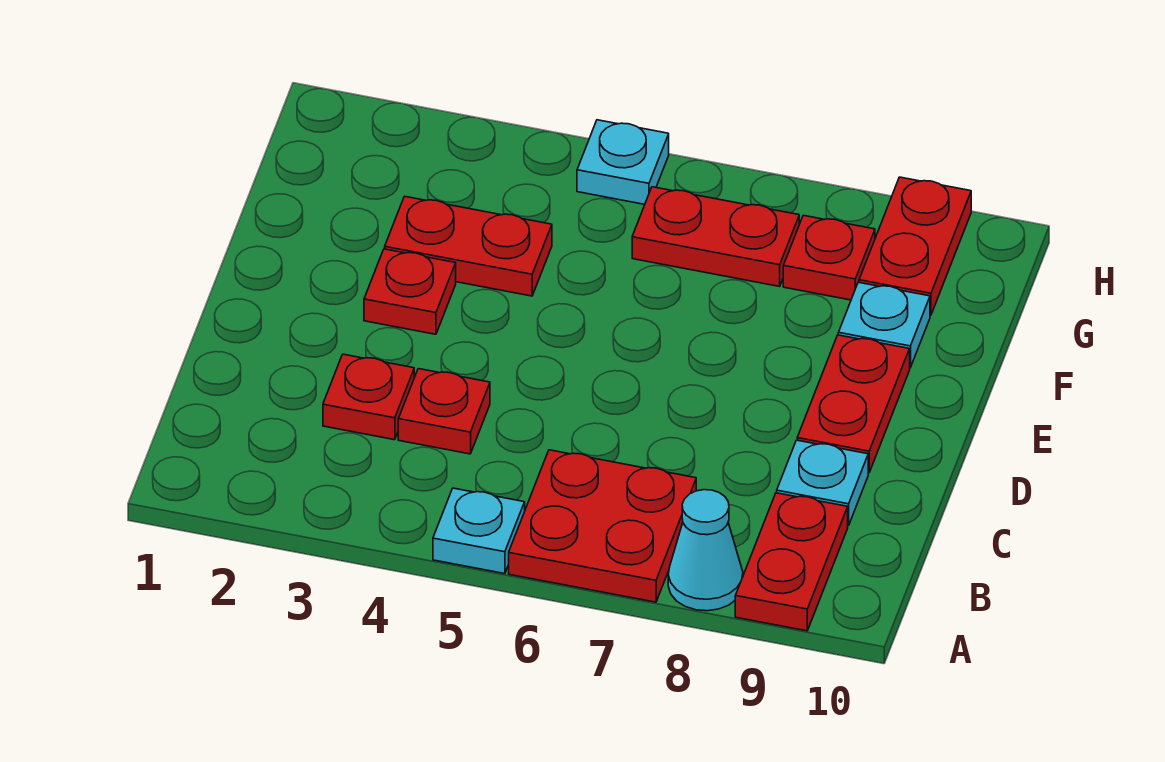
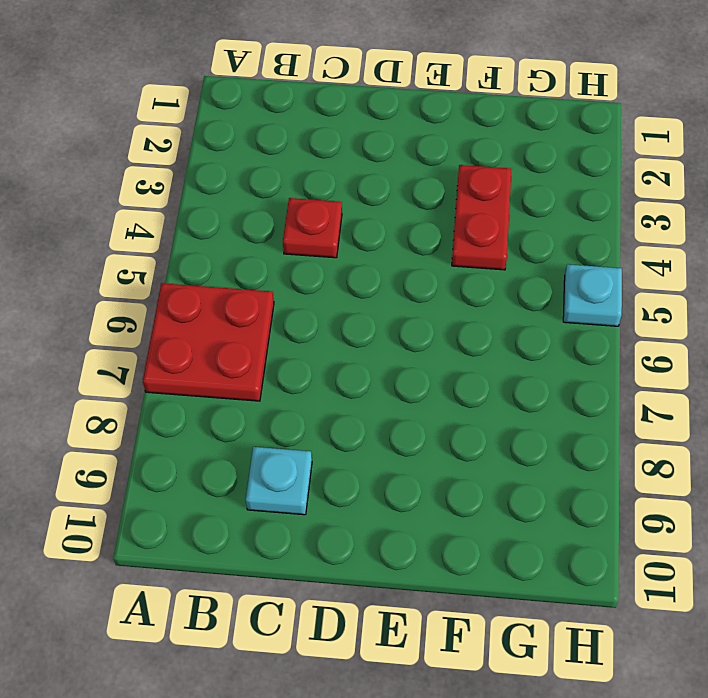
none -> cyan plate A5 level 1
none -> cyan cone A8 level 1
none -> red plate A9:B9 level 1

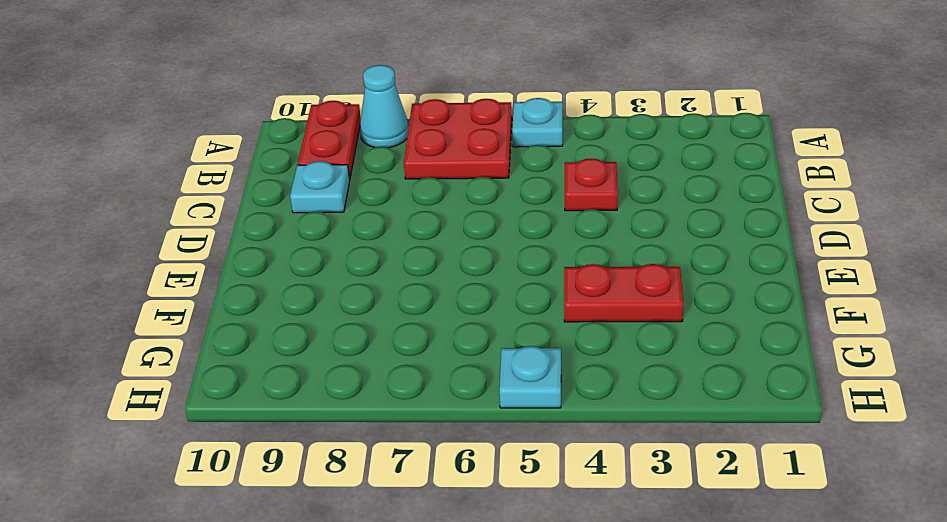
none -> red plate C3 level 1
none -> red plate D9:E9 level 1
none -> red plate E3 level 1

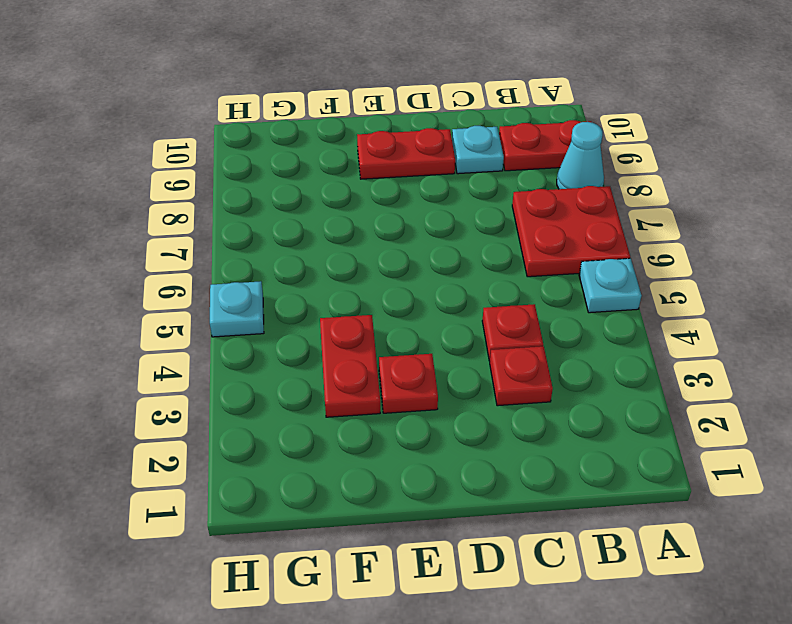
none -> cyan plate F9 level 1
none -> red plate G6:G7 level 1
none -> red plate G8 level 1

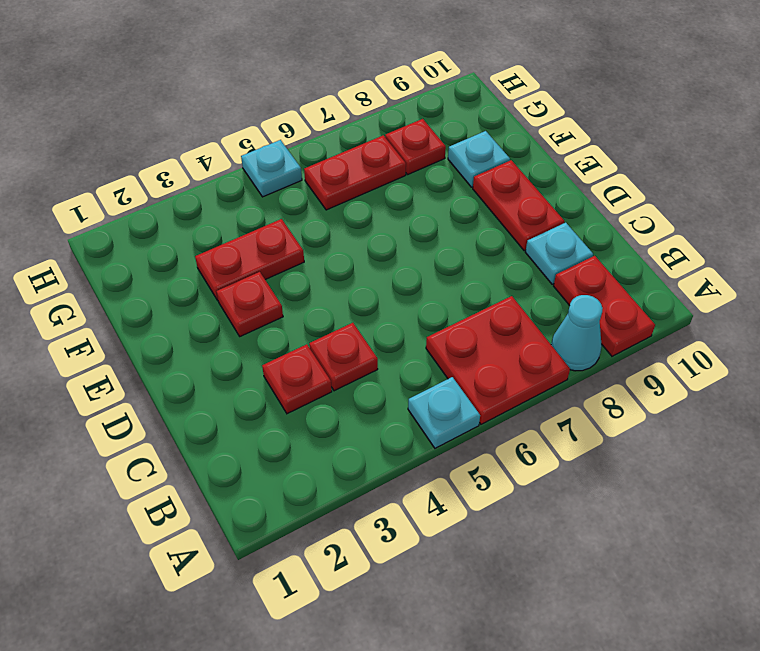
none -> red plate G9:H9 level 1

